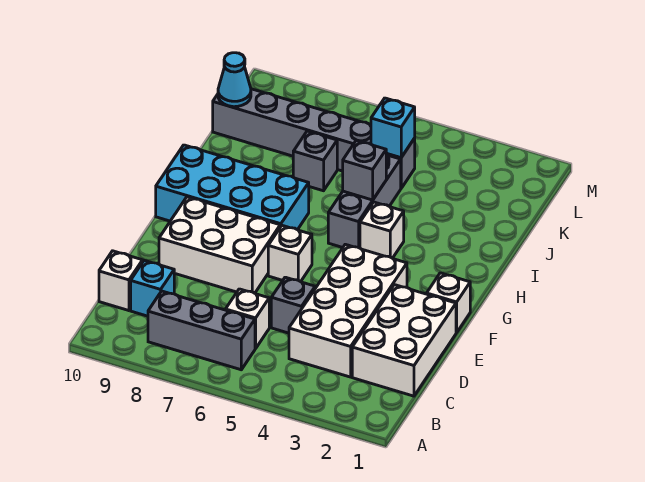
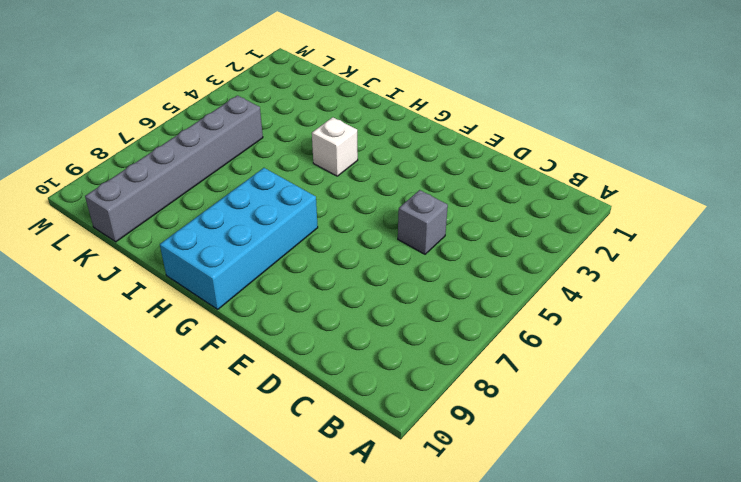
none -> grey brick B6:B8 level 1
none -> white brick C1:E2 level 1
none -> white brick C3:F4 level 1

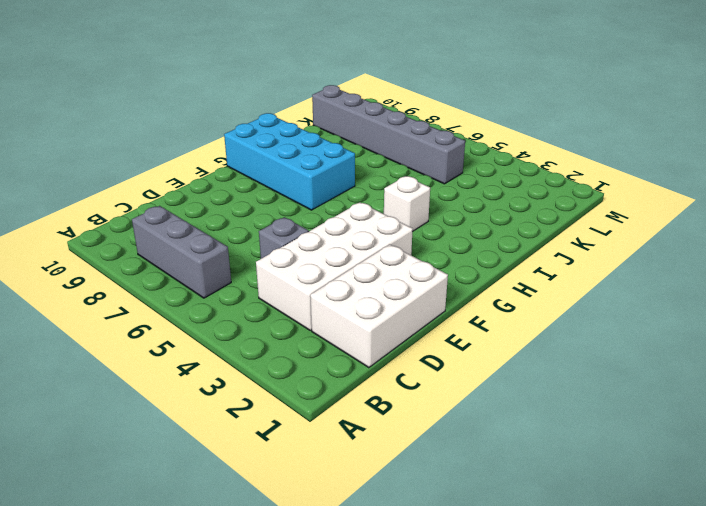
none -> white brick C6 level 1
none -> cyan brick C9 level 1
none -> white brick C10 level 1

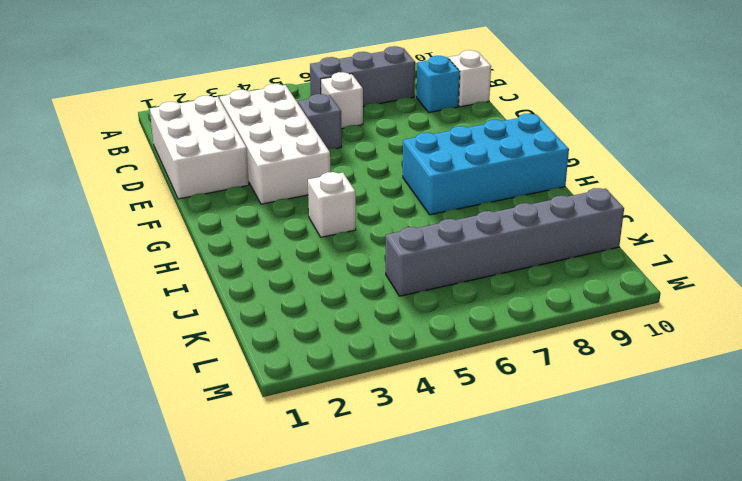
none -> white brick E7:F9 level 1
none -> white brick F1 level 1
none -> white brick F6 level 1

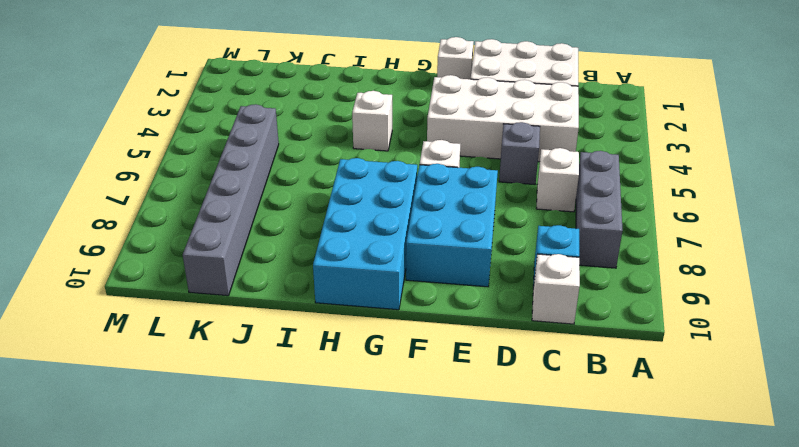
cyan brick E7:F9 level 1 -> white brick E7:F9 level 1
none -> grey brick H5:J5 level 1
none -> grey brick J7 level 1
none -> grey brick I5 level 2

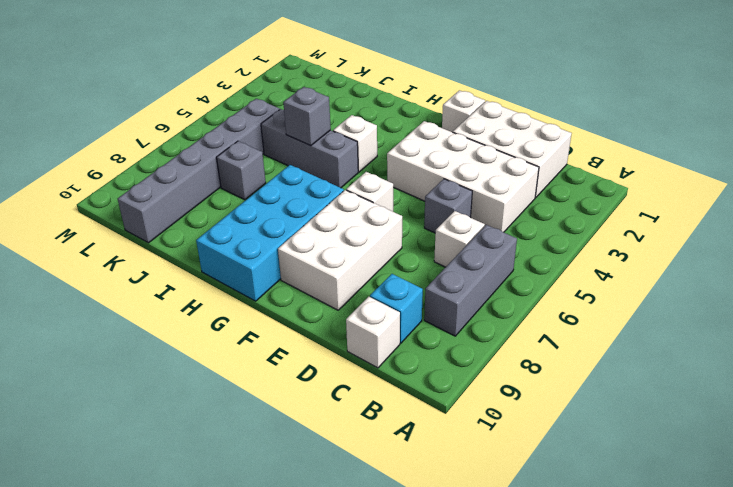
none -> cyan brick K5 level 2
none -> cyan cone K10 level 2

